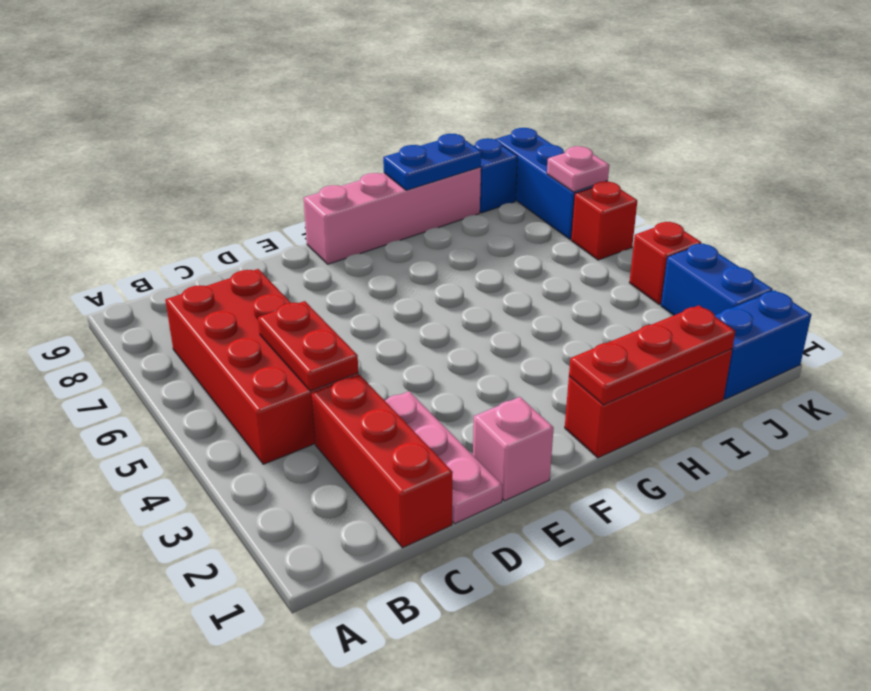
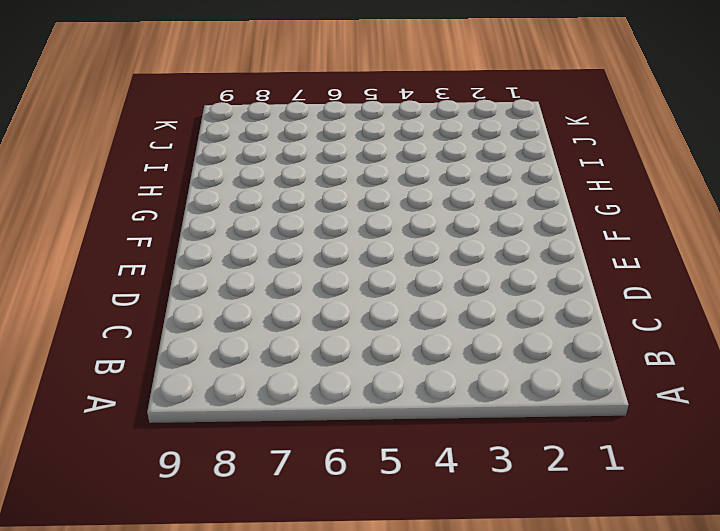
none -> red brick B4:C7 level 1
none -> red brick C1:C3 level 1
none -> pink plate D1:D3 level 1

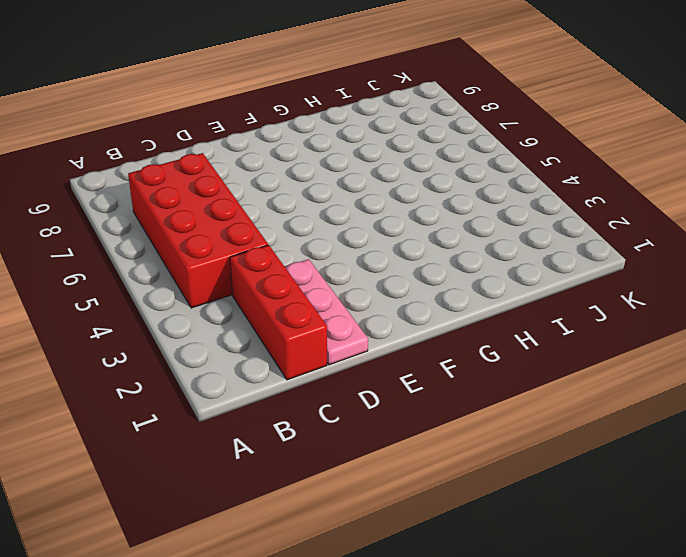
none -> pink brick E1 level 1
none -> pink brick F9:I9 level 1
none -> red brick G1:I1 level 1

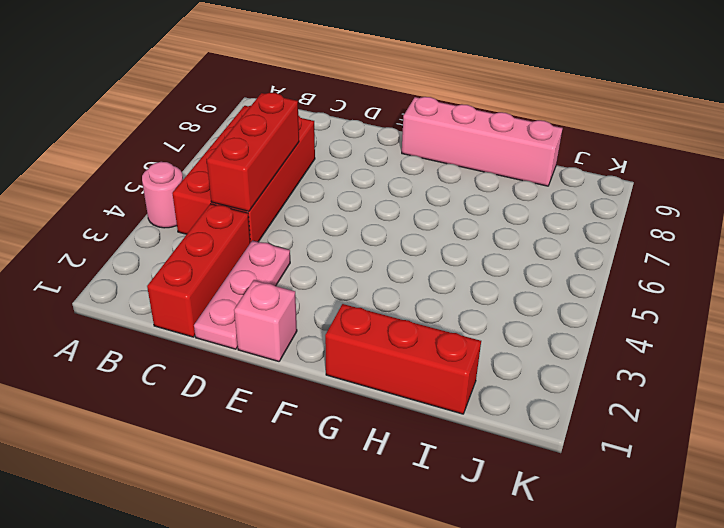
pink round brick A4 level 1 -> none
red brick C4:C6 level 2 -> red plate C4:C5 level 2
none -> blue brick J1:K1 level 1
none -> blue brick J9 level 1
none -> blue brick K2:K3 level 1

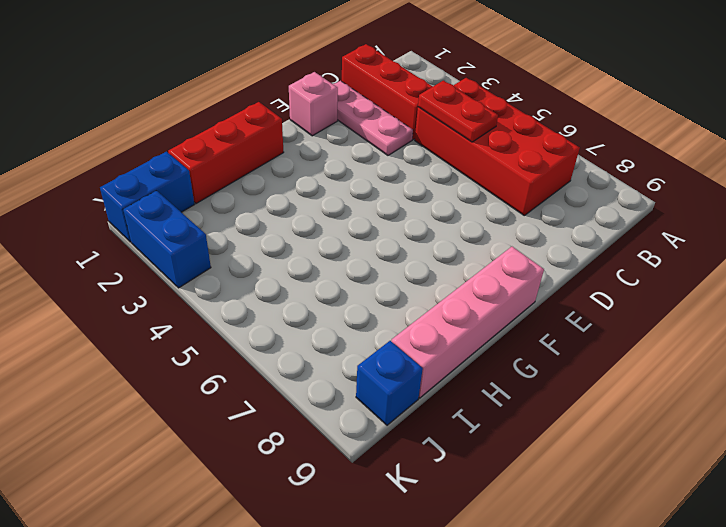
none -> red brick K4 level 1
none -> red brick K6 level 1
none -> blue brick K7:K9 level 1

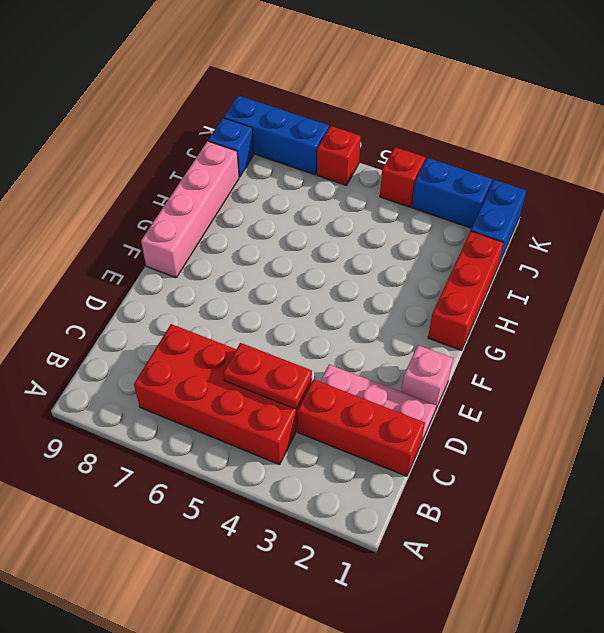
none -> red plate G1:I1 level 2
none -> blue plate H9:I9 level 2
none -> pink plate K7 level 2

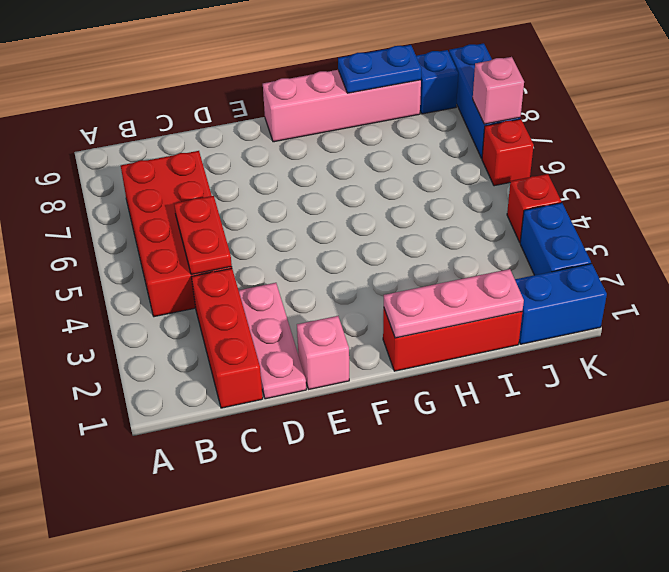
pink plate G1:I1 level 2 -> red plate G1:I1 level 2
pink brick K7 level 2 -> pink plate K7 level 2

